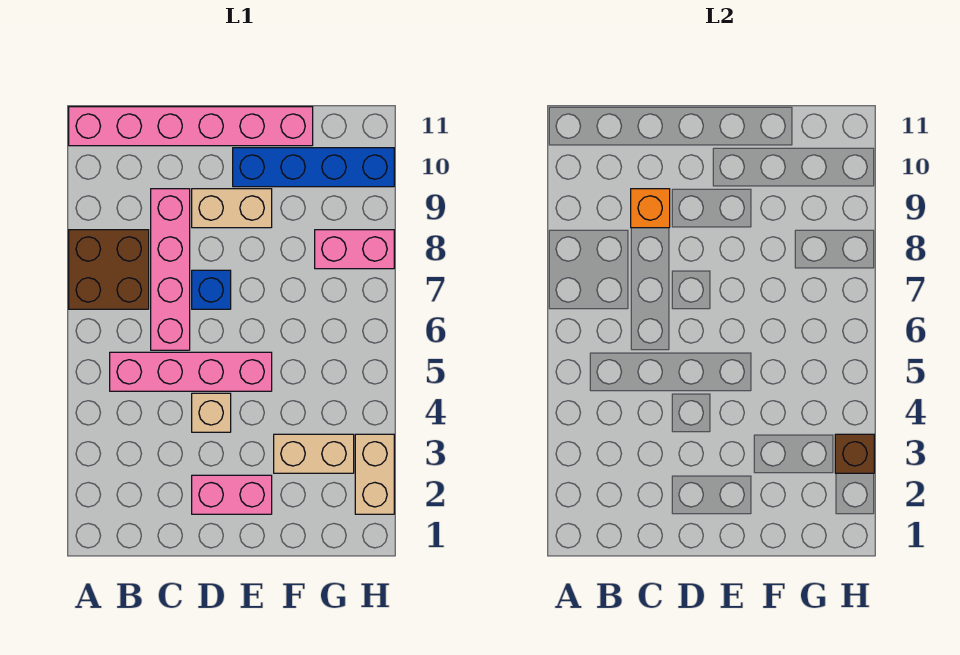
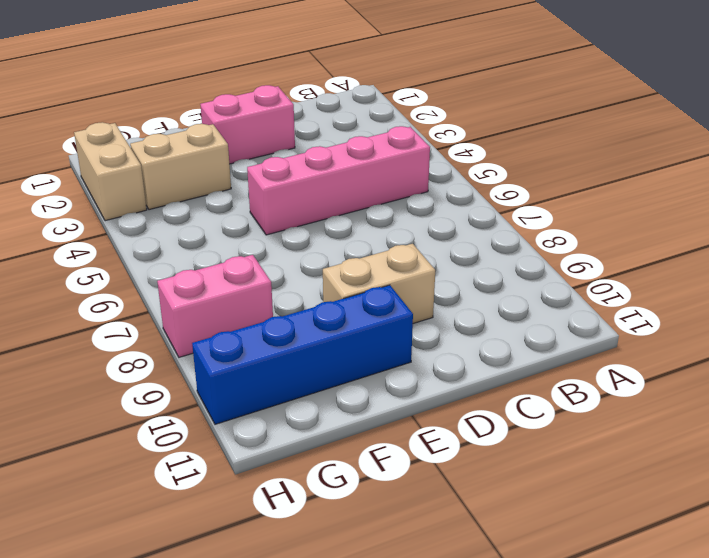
none -> brown brick A7:B8 level 1
none -> pink brick A11:F11 level 1
none -> pink brick C6:C9 level 1

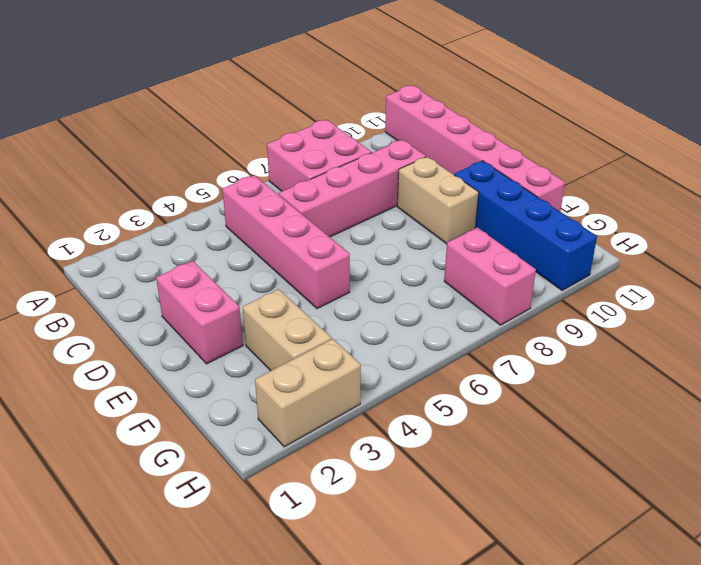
pink brick A7:B8 level 1 -> brown brick A7:B8 level 1
none -> tan brick D4 level 1
none -> blue brick D7 level 1
none -> orange brick C9 level 2

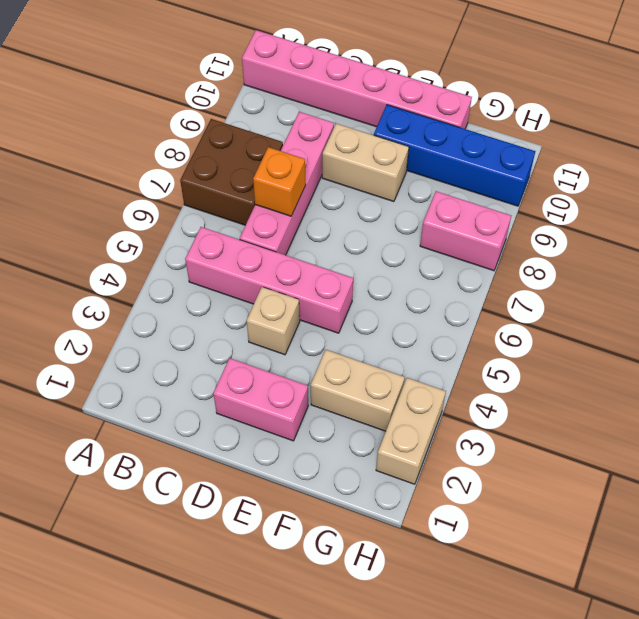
orange brick C7 level 2 -> orange brick C9 level 2
none -> blue brick D7 level 1
none -> brown brick H3 level 2

